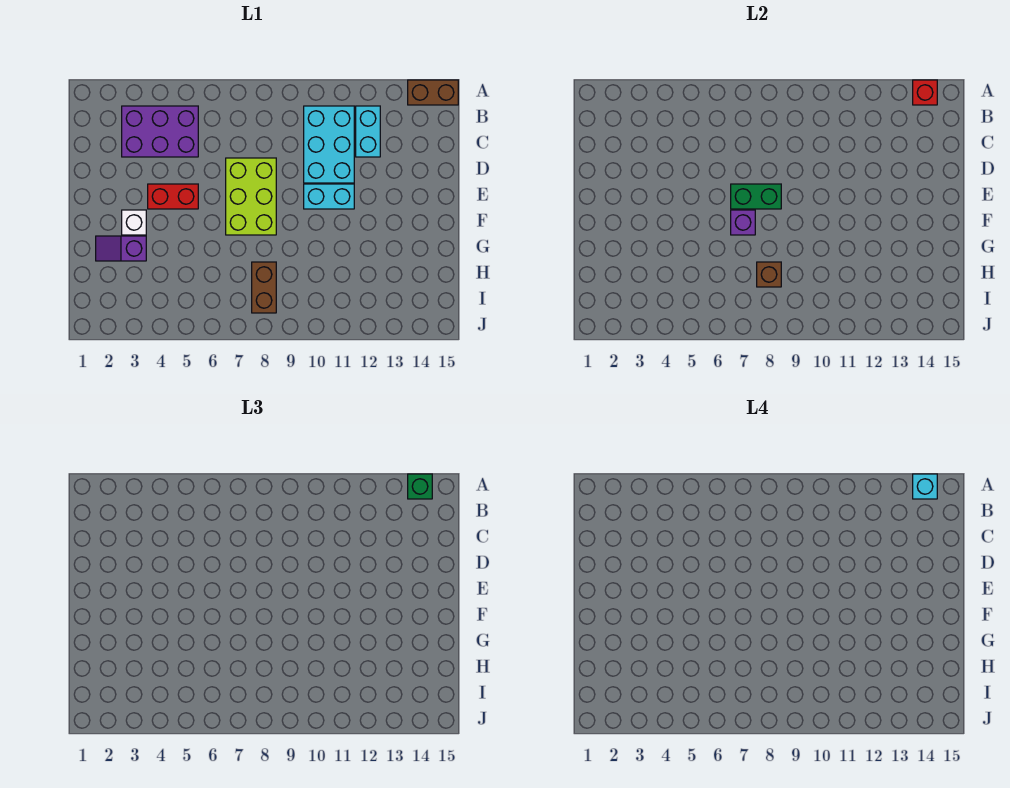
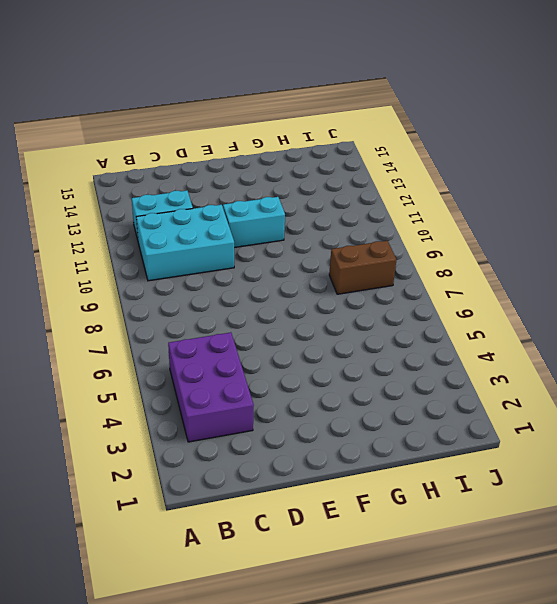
cyan brick E11:F11 level 1 -> cyan brick E10:E11 level 1
none -> brown brick A14:A15 level 1
none -> lime brick D7:F8 level 1
none -> red brick E4:E5 level 1

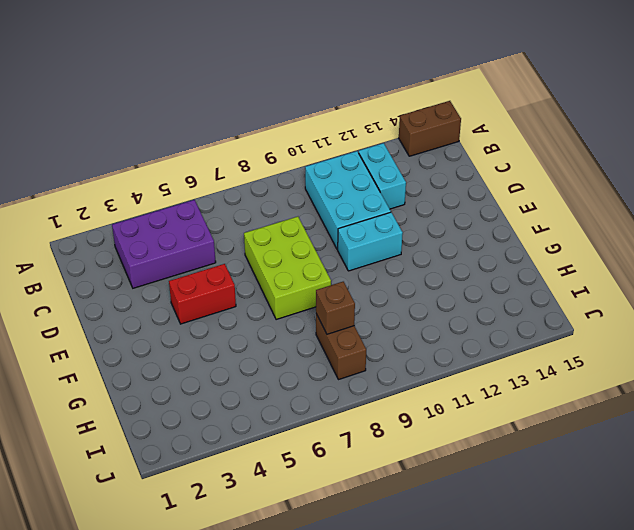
none -> white brick F3 level 1
none -> purple slope G2:G3 level 1 top 3
none -> red brick A14 level 2

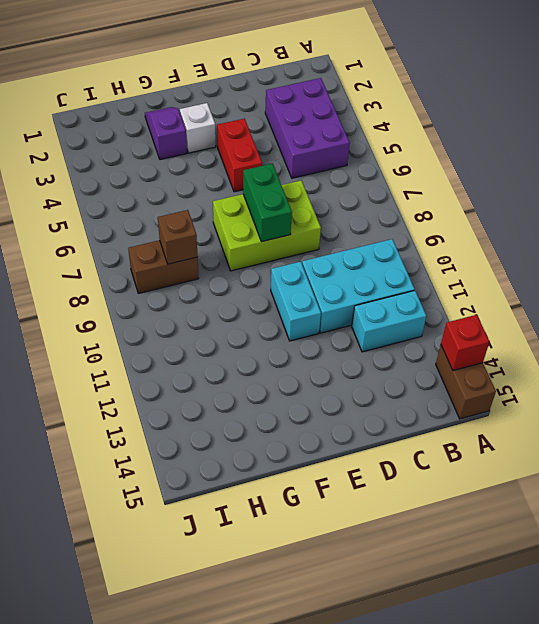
none -> purple brick F7 level 2
none -> green brick A14 level 3
none -> cyan brick A14 level 4

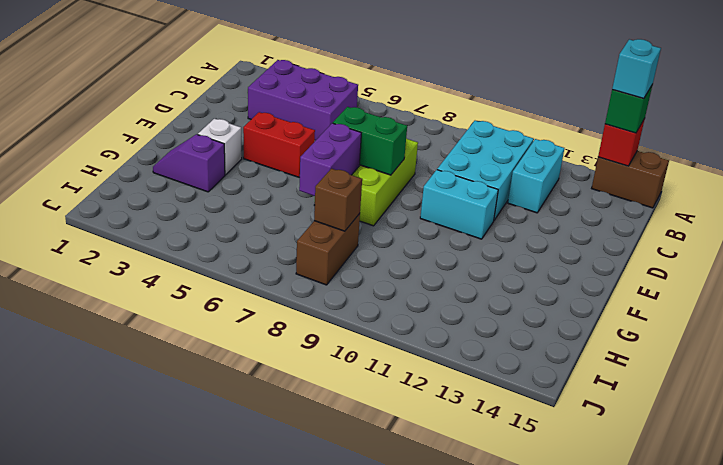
purple brick F7:G7 level 2 -> purple brick F7 level 2

